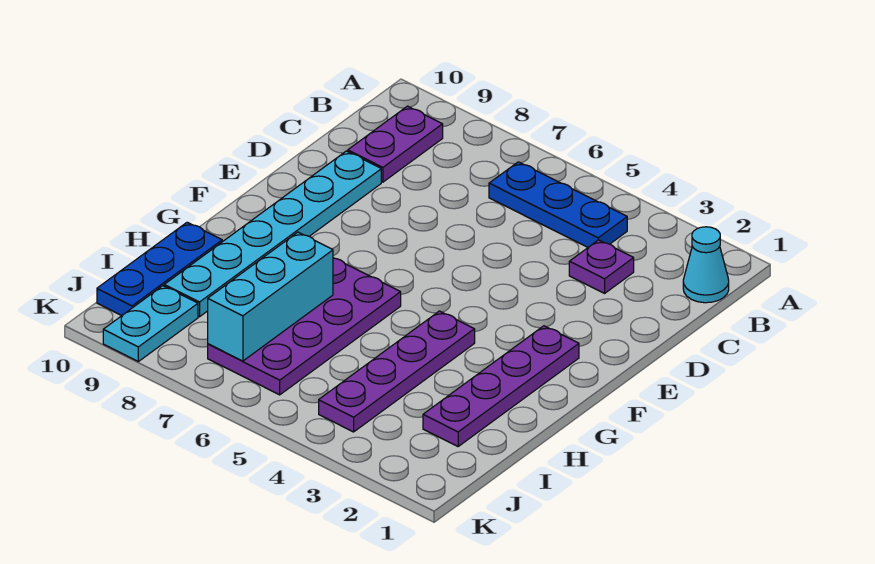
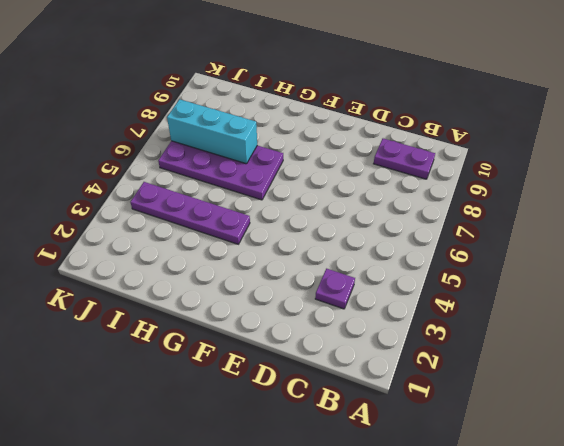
none -> cyan cone B1 level 1
none -> blue plate B4:B6 level 1

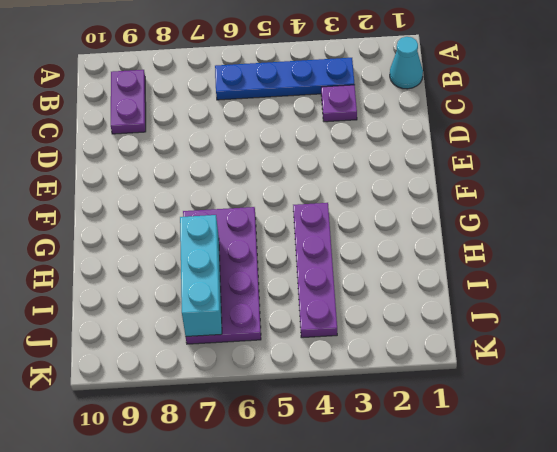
blue plate B3:B6 level 1 -> blue plate B4:B6 level 1
none -> cyan plate D9:I9 level 1
none -> purple plate F2:I2 level 1

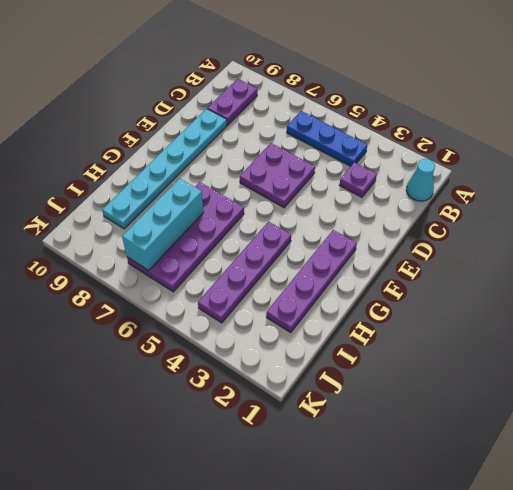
purple plate D5:E6 level 1 -> none
none -> blue plate H10:J10 level 1
none -> cyan plate J9:K9 level 1

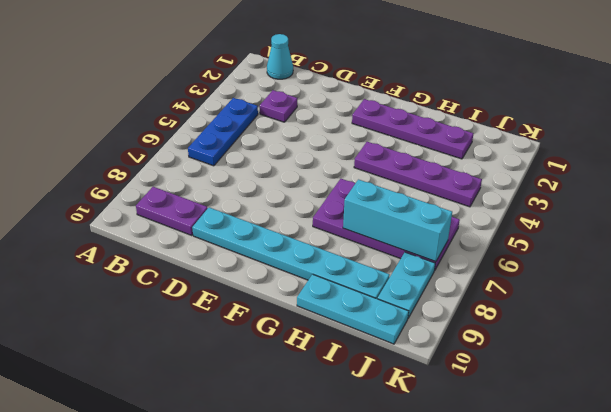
cyan plate H10:J10 level 1 -> blue plate H10:J10 level 1
cyan plate J8:J9 level 1 -> cyan plate J9:K9 level 1

